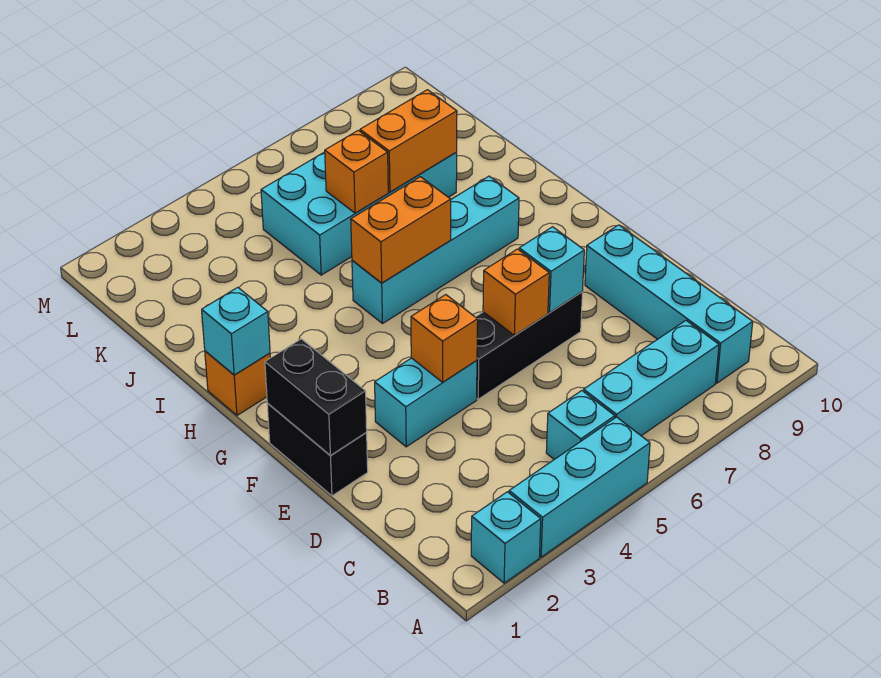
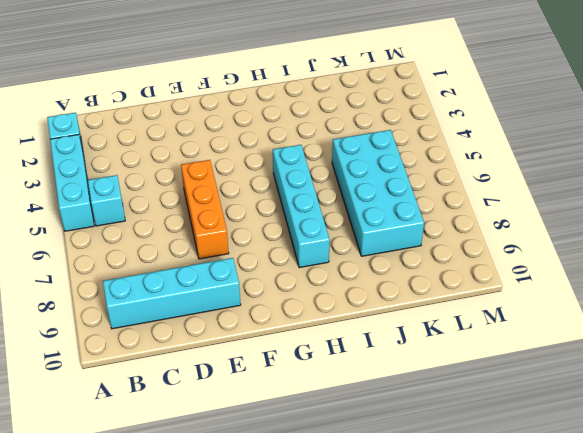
orange brick E5:E7 level 1 -> black brick E5:E7 level 1
none -> cyan brick B6:B8 level 1
none -> black brick E1:F1 level 1
none -> cyan brick E3:E4 level 1

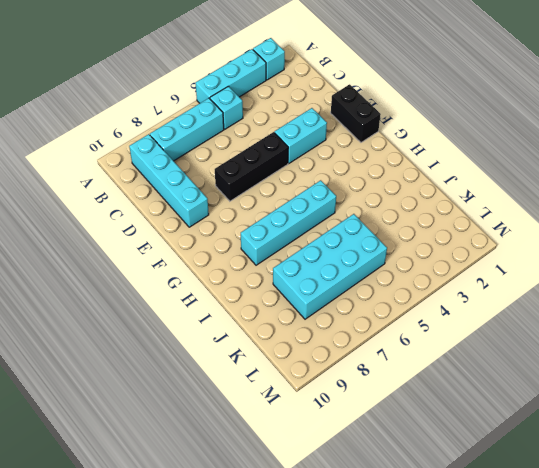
none -> orange brick H1 level 1
none -> black brick E1:F1 level 2
none -> orange brick E4 level 2

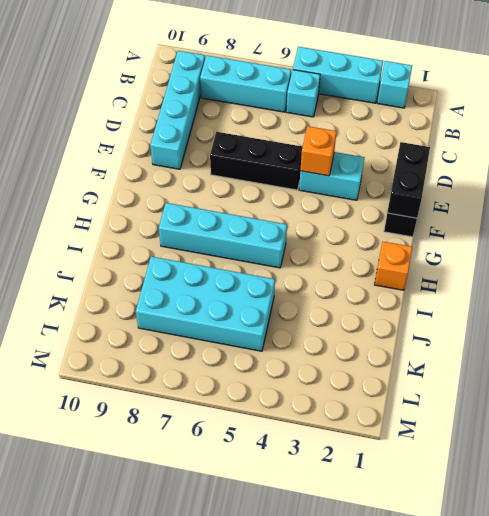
none -> orange brick E6 level 2
none -> cyan brick E7 level 2
none -> cyan brick H1 level 2

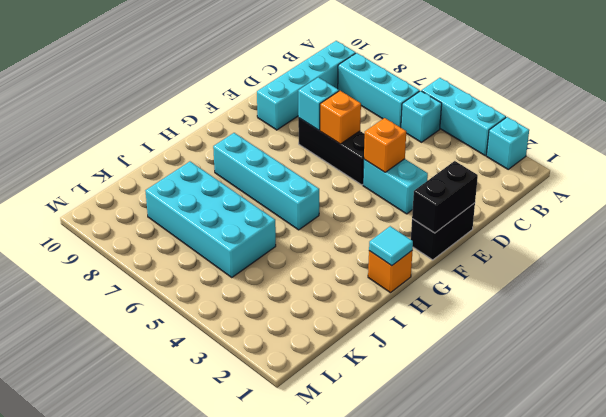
cyan tile H1 level 2 -> cyan brick H1 level 2
none -> orange brick H5:H6 level 2
none -> orange brick J6 level 2
none -> orange brick J7:J8 level 2

